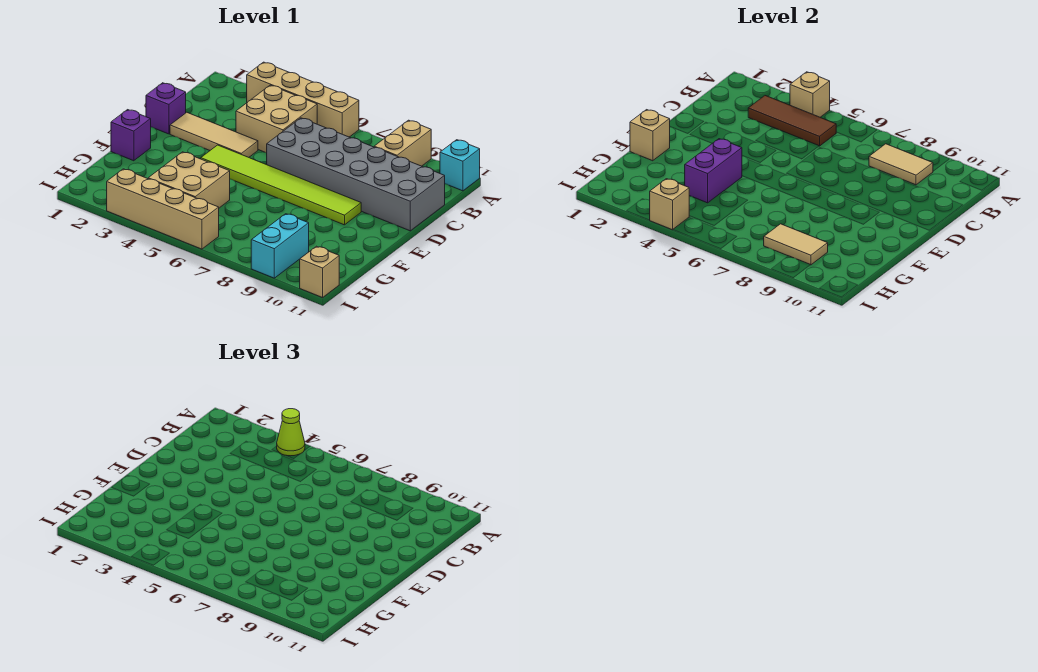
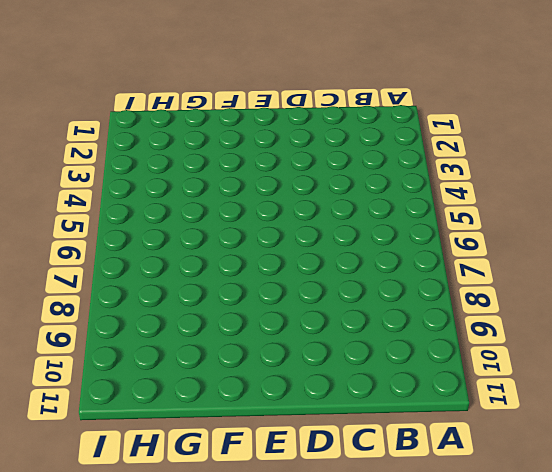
none -> tan brick A3:A6 level 1
none -> tan brick A9:B9 level 1
none -> cyan brick A11 level 1

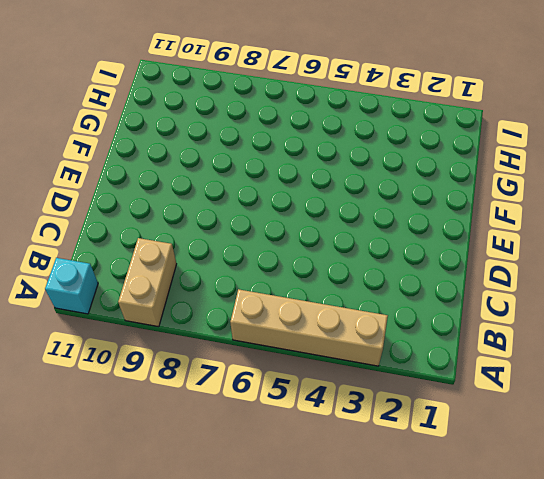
none -> tan brick B4:C5 level 1
none -> grey brick C6:D11 level 1
none -> purple brick D1 level 1

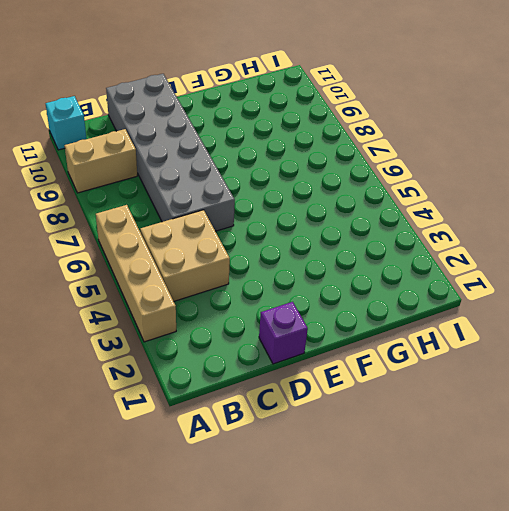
none -> tan tile D2:D4 level 1
none -> lime tile E4:E9 level 1
none -> purple brick F1 level 1

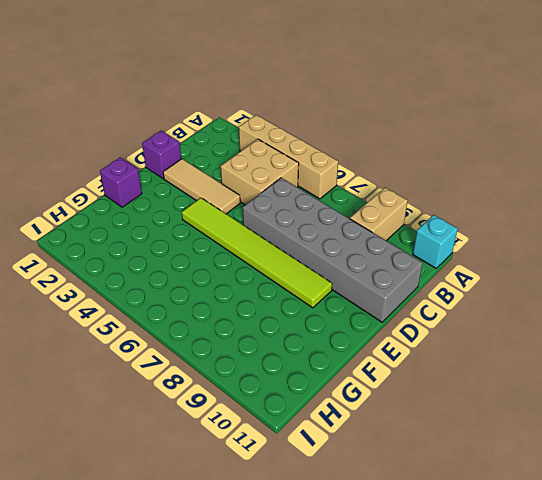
none -> tan brick G4:H5 level 1
none -> cyan brick H9:I9 level 1
none -> tan brick I3:I6 level 1

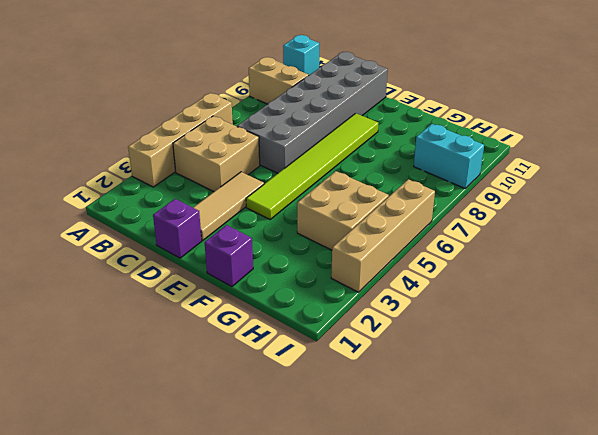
none -> tan brick I11 level 1
none -> tan brick A4 level 2
none -> brown tile B3:B5 level 2

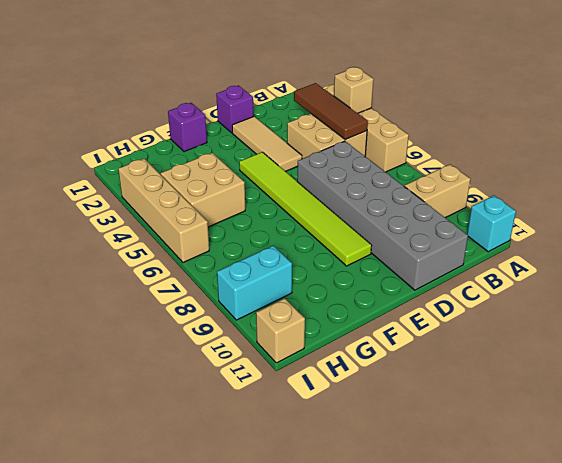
none -> tan tile B8:B9 level 2
none -> tan brick F1 level 2
none -> purple brick F4:G4 level 2

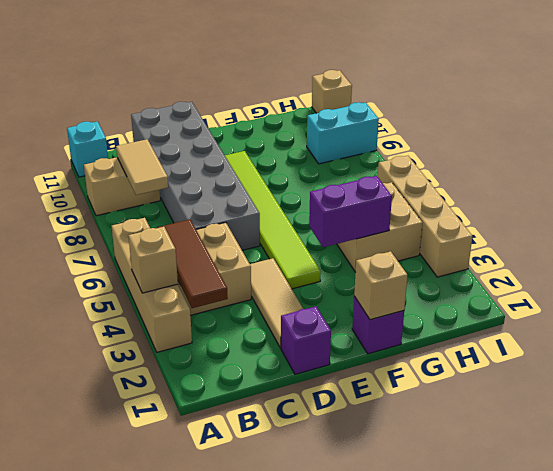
none -> tan tile H8:H9 level 2
none -> tan brick I4 level 2
none -> lime cone A4 level 3

